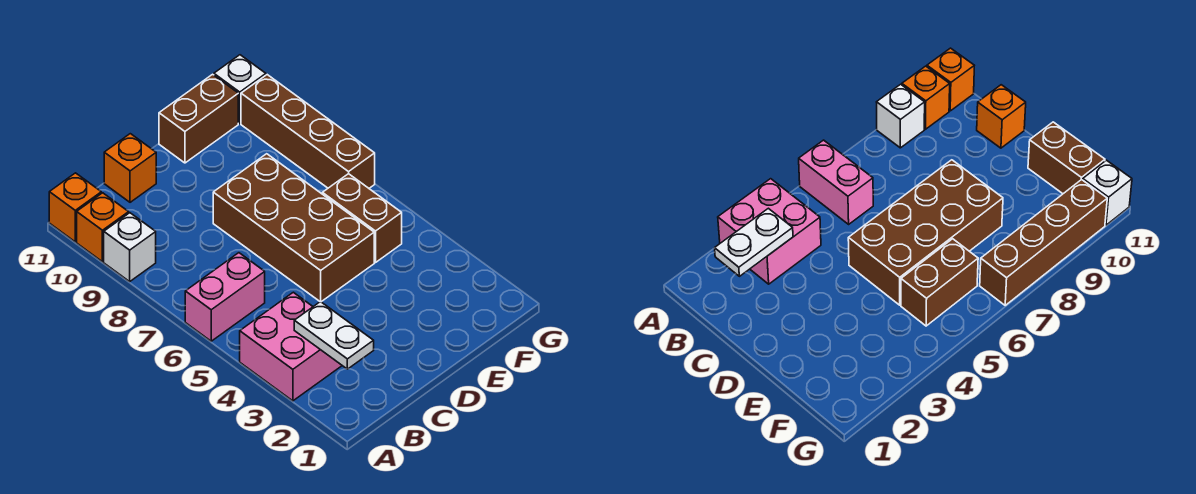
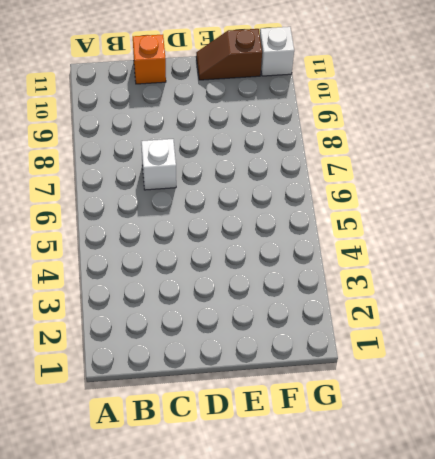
white brick C7 level 1 -> white brick A9 level 1
brown slope E11:F11 level 1 top F -> brown brick E11:F11 level 1
none -> pink brick A3:B4 level 1
none -> pink brick A6:B6 level 1
none -> orange brick A10 level 1

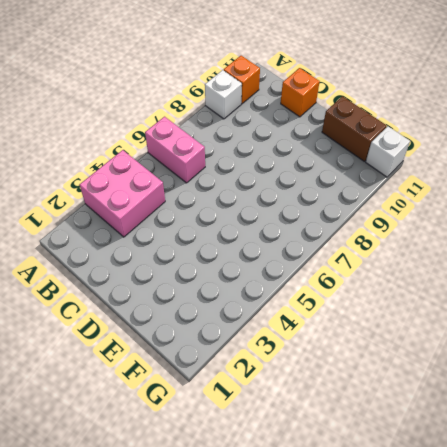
none -> orange brick A11 level 1
none -> brown brick D5:E8 level 1
none -> brown brick F5:F6 level 1

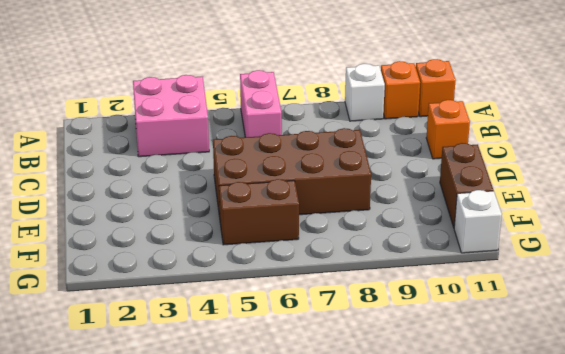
none -> brown brick G7:G10 level 1
none -> white plate B2:B3 level 2

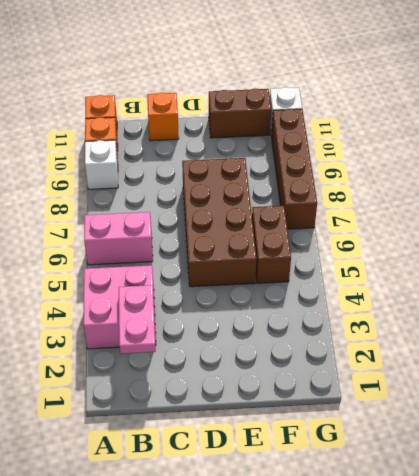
pink plate B2:B3 level 2 -> white plate B2:B3 level 2

